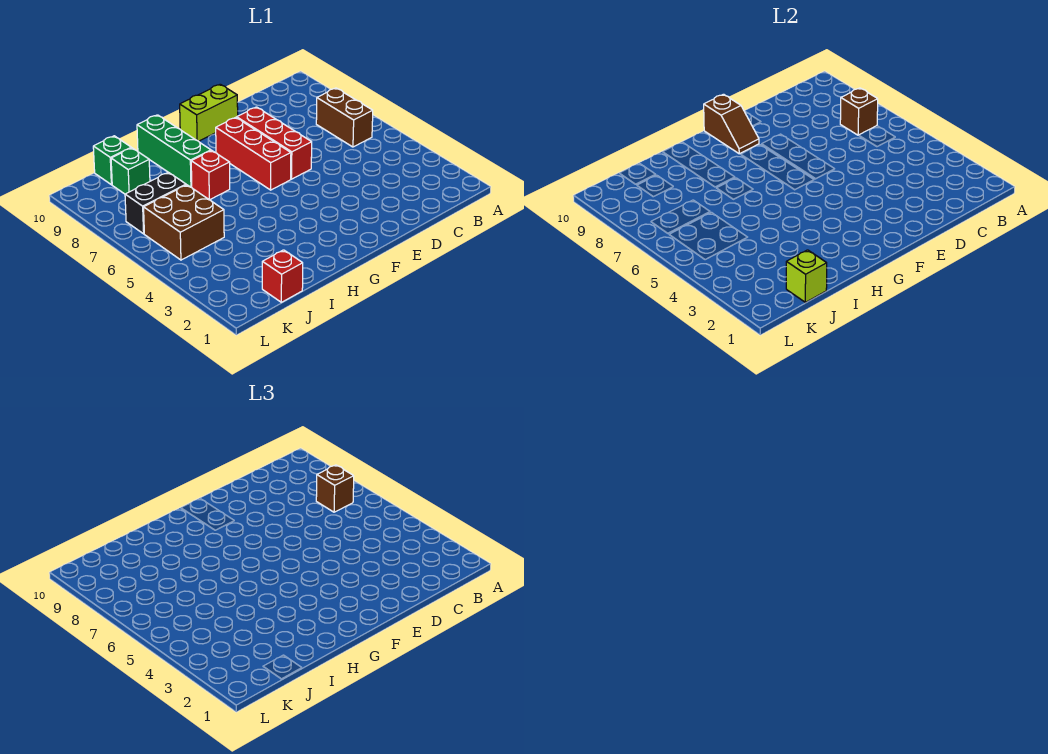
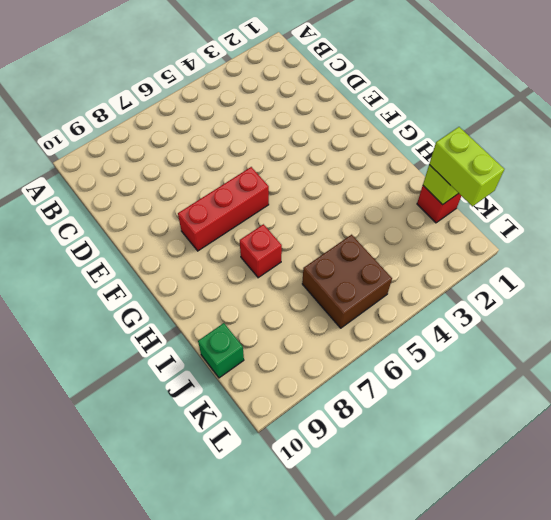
lime brick J1:K1 level 3 -> lime brick E10:F10 level 1
none -> brown brick B6:B7 level 1
none -> red brick E6:E8 level 1
none -> green brick H8:H10 level 1

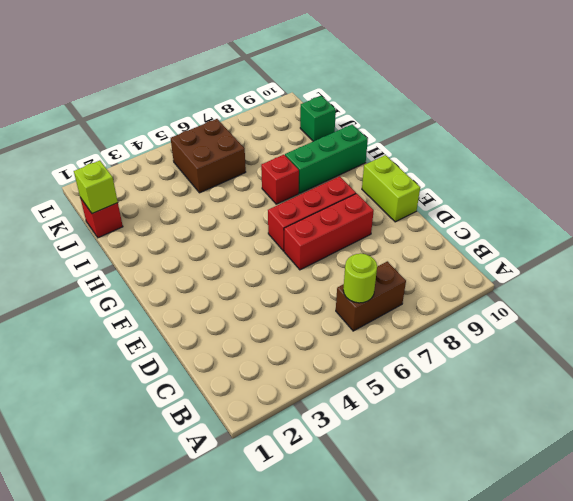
lime round brick B6 level 2 -> none
none -> black brick J7:K7 level 1
none -> green brick J9 level 1
none -> brown brick B7 level 2

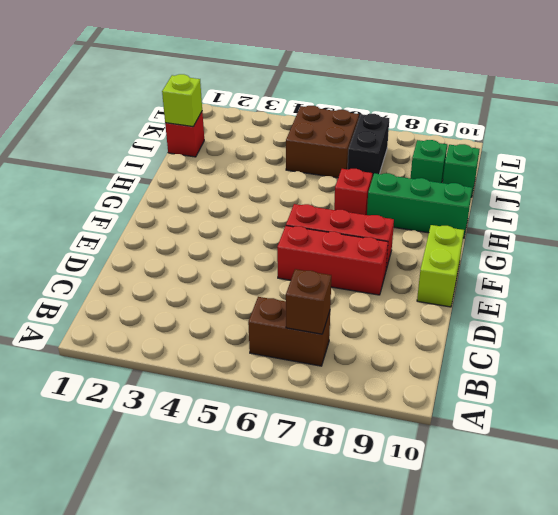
none -> brown slope F9:F10 level 2 top 10
none -> brown brick B7 level 3

